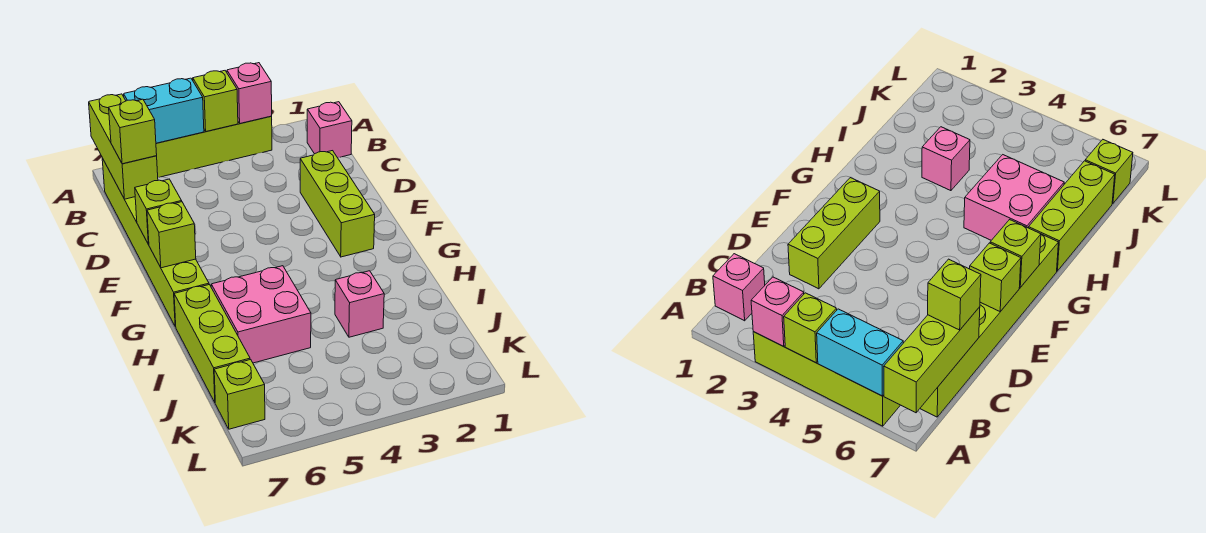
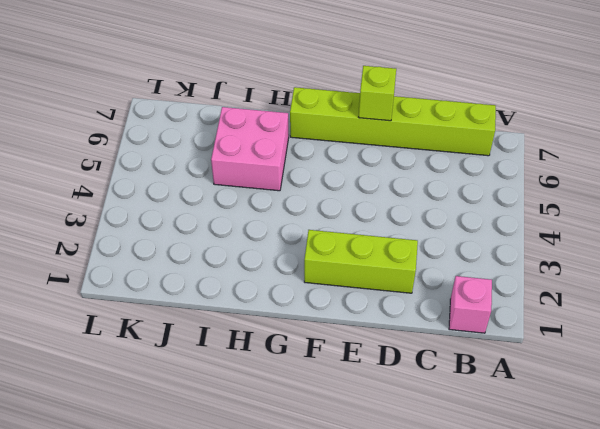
none -> lime brick A3:A6 level 1
none -> lime brick H7:J7 level 1
none -> pink brick I3 level 1

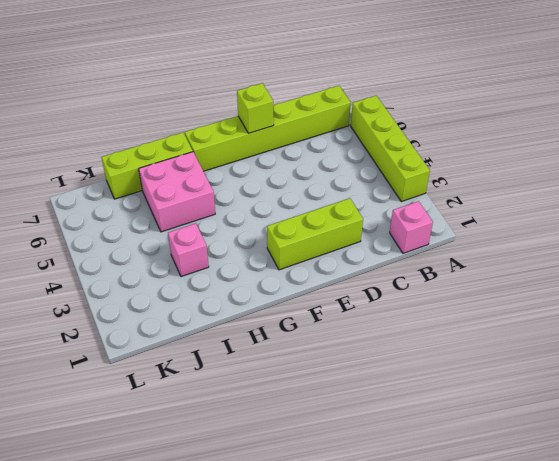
none -> lime brick K7 level 1
none -> pink brick A3 level 2
none -> lime brick A4 level 2

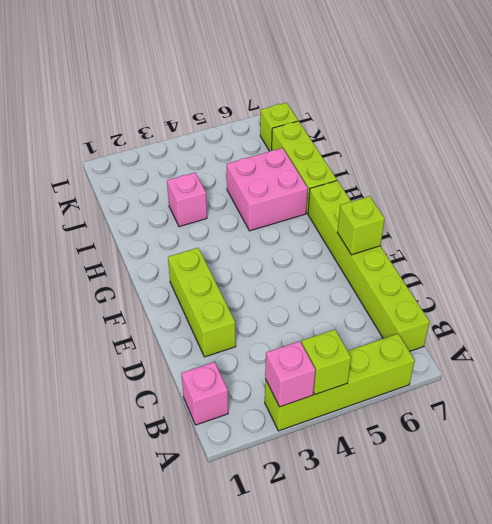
none -> cyan brick A5:A6 level 2
none -> lime brick A7:C7 level 2
none -> lime brick F7 level 2

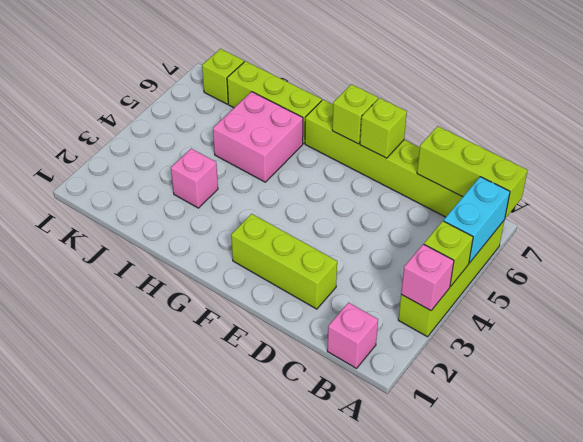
none -> lime brick C7 level 3

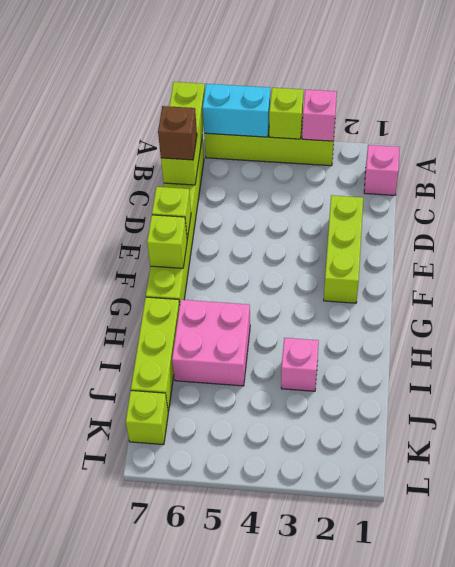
brown brick C7 level 3 -> lime brick C7 level 3

